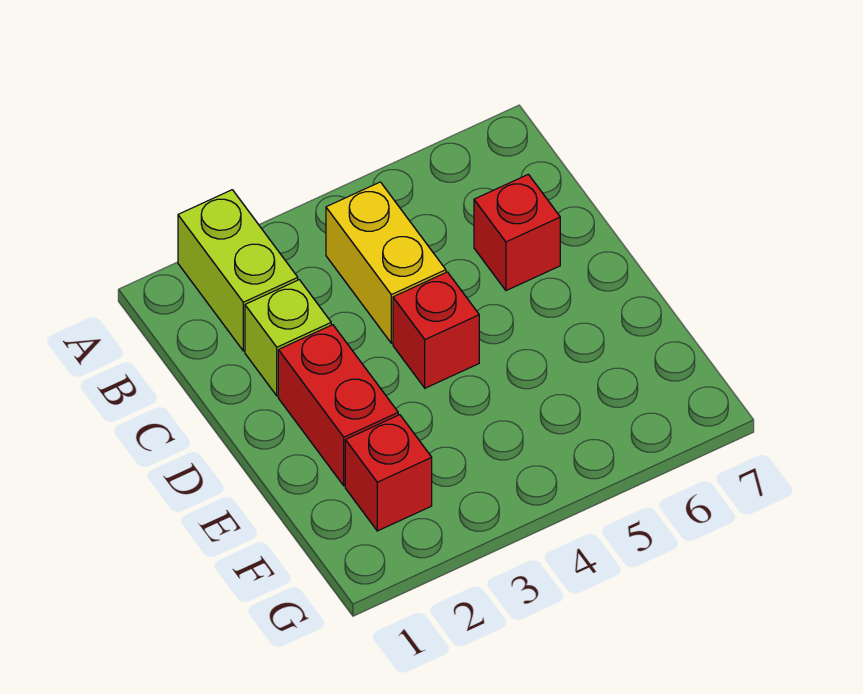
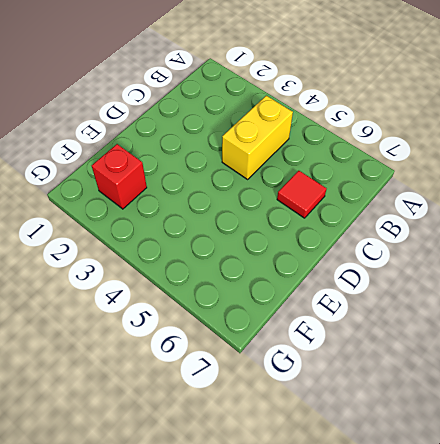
red tile C6 level 1 -> red brick C6 level 1
none -> lime brick A2:B2 level 1
none -> lime brick C2 level 1

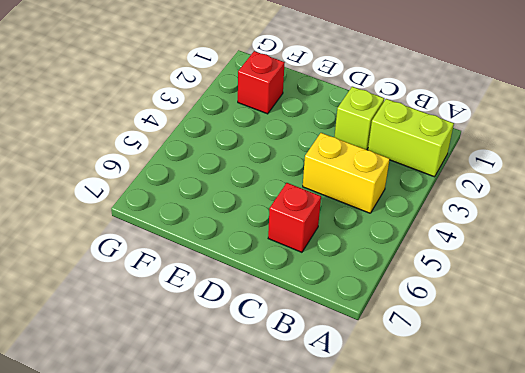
none -> red brick D2:E2 level 1
none -> red brick D4 level 1

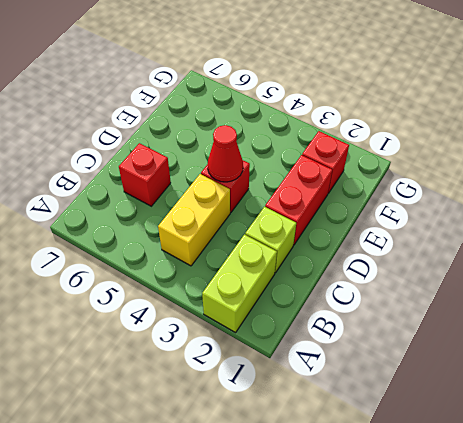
red cone D4 level 2 -> none

